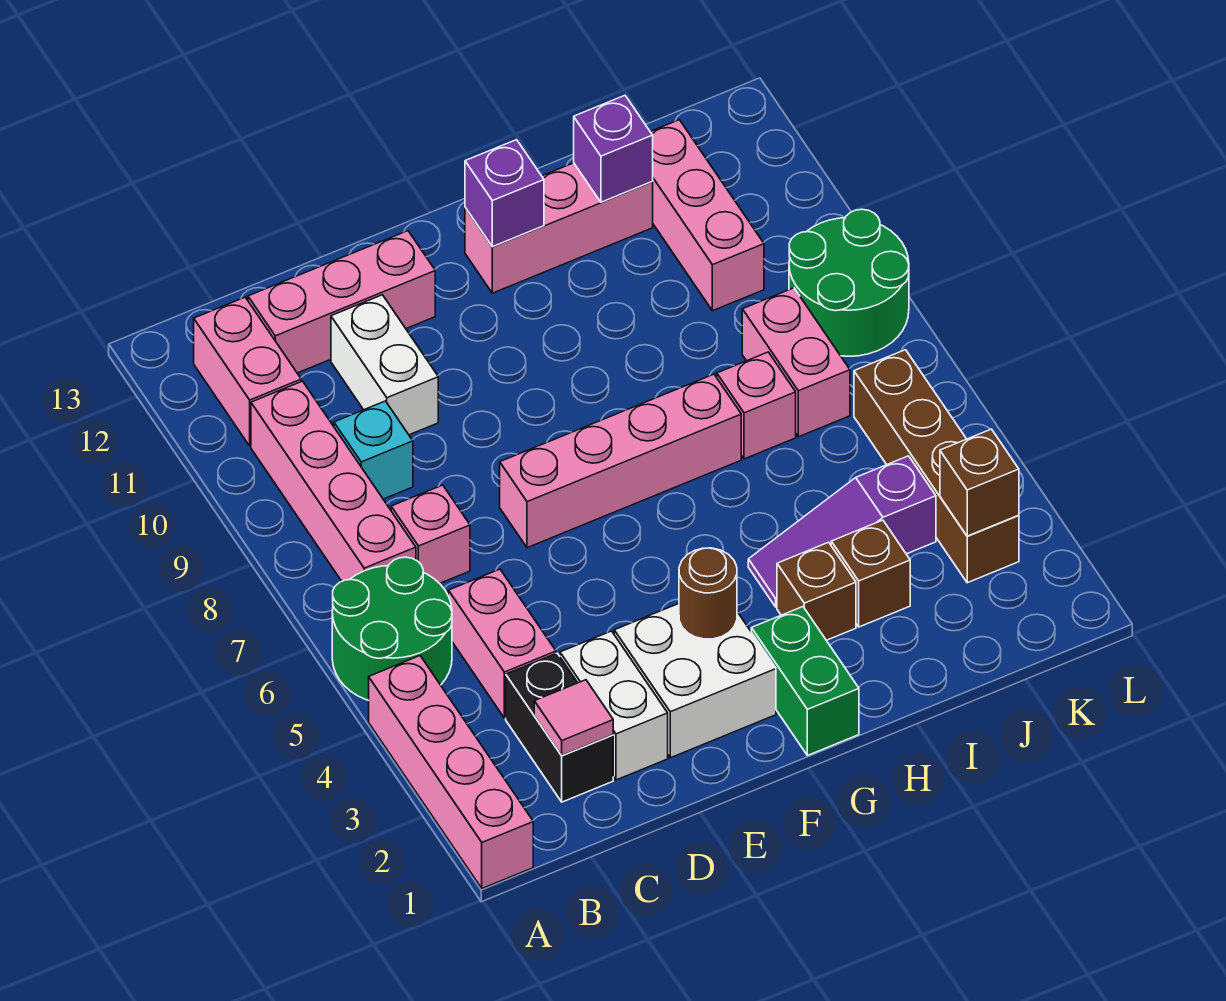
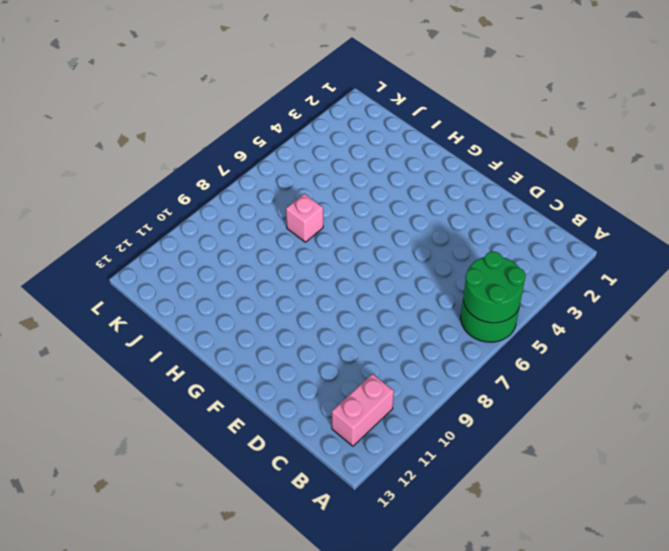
green round brick A5:B6 level 2 -> green round brick K8:L9 level 1
none -> pink brick A1:A4 level 1
none -> pink brick B7:B10 level 1
none -> black brick C2:C3 level 1

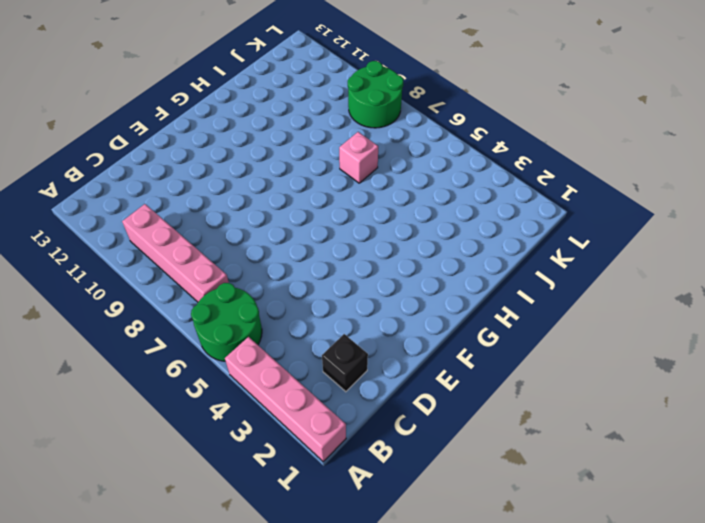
black brick C2 level 1 -> black brick C2:C3 level 1
none -> pink brick B11:B12 level 1
none -> pink brick C4:C5 level 1
none -> pink brick C7 level 1

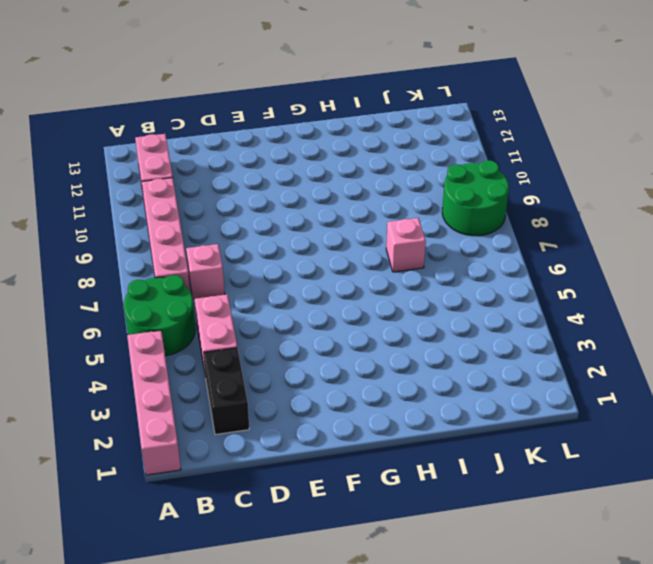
none -> cyan brick C9 level 1
none -> pink brick C12:E12 level 1
none -> white brick D2:D3 level 1

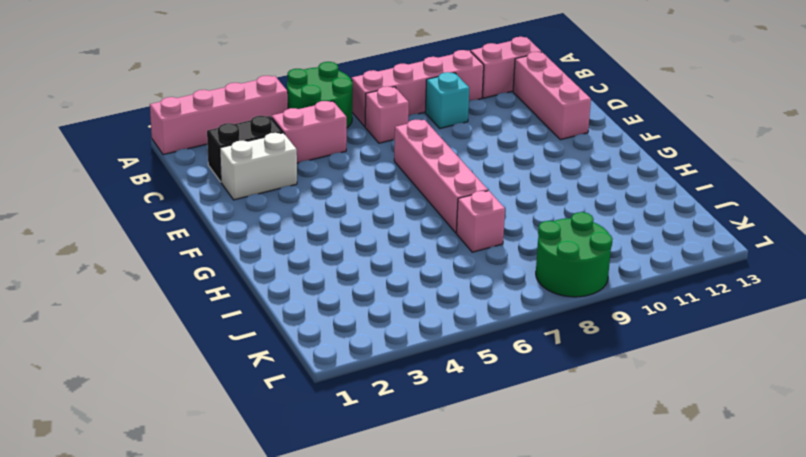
none -> white brick D10:D11 level 1
none -> white brick E2:F3 level 1
none -> green brick G1:G2 level 1

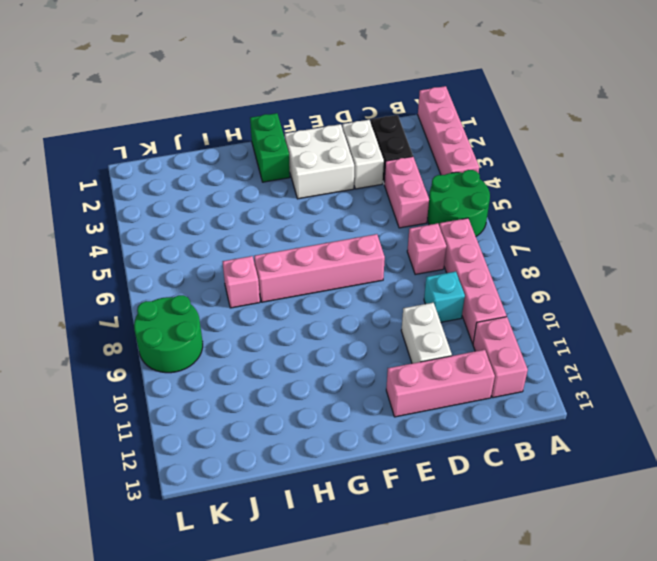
none -> pink brick G12:I12 level 1
none -> brown brick H3 level 1
none -> purple slope H4:J4 level 1 top J

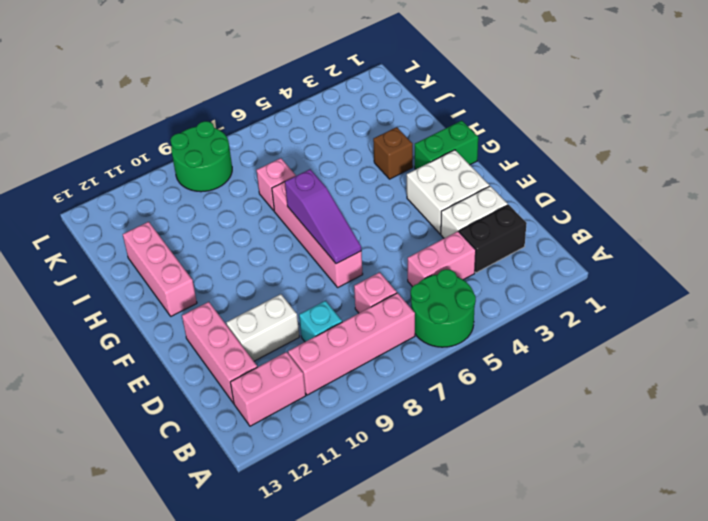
purple slope E7:G7 level 2 top G -> purple slope H4:J4 level 1 top J
none -> pink brick A1:A4 level 1
none -> brown brick I3 level 1
none -> pink brick J7:J8 level 1

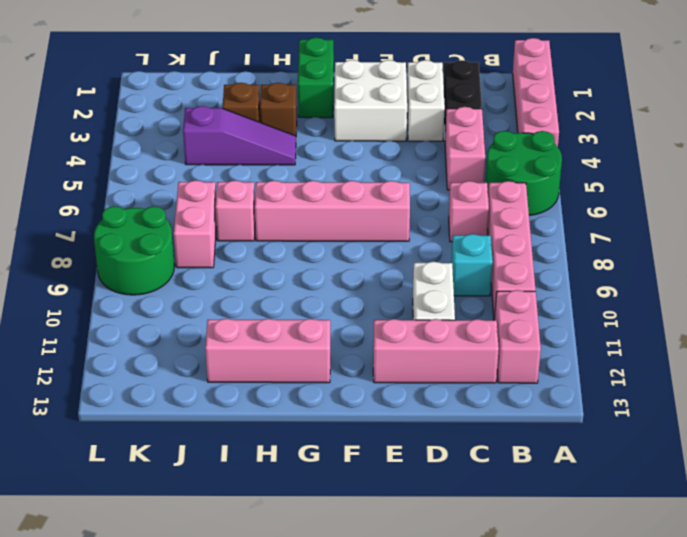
none -> pink brick J10:J12 level 1
none -> brown brick K3:K6 level 1
none -> pink tile C2 level 2

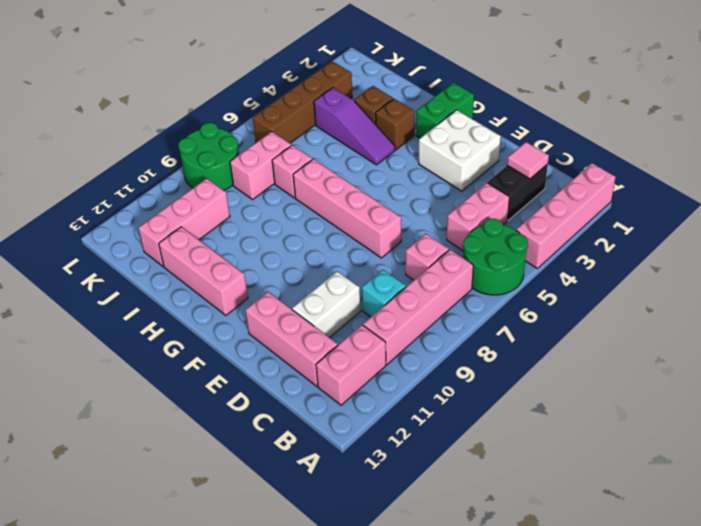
none -> white brick D2:D3 level 1
none -> brown round brick F3 level 2
none -> purple brick G12 level 2

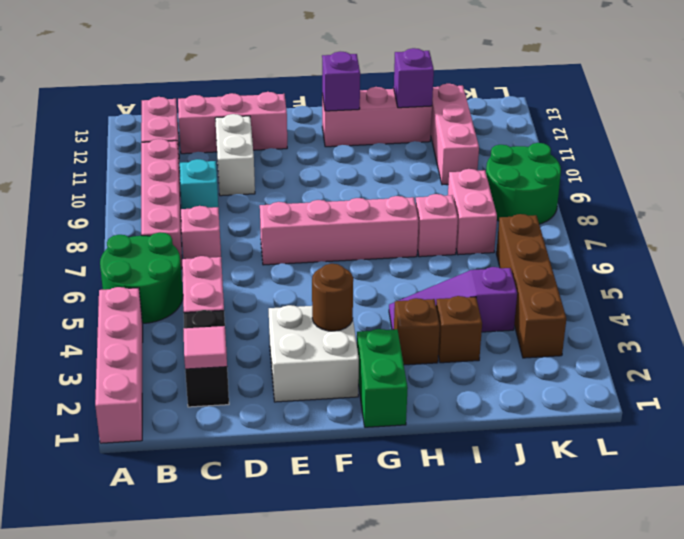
none -> white brick D2:D3 level 1
none -> brown brick K3 level 2

